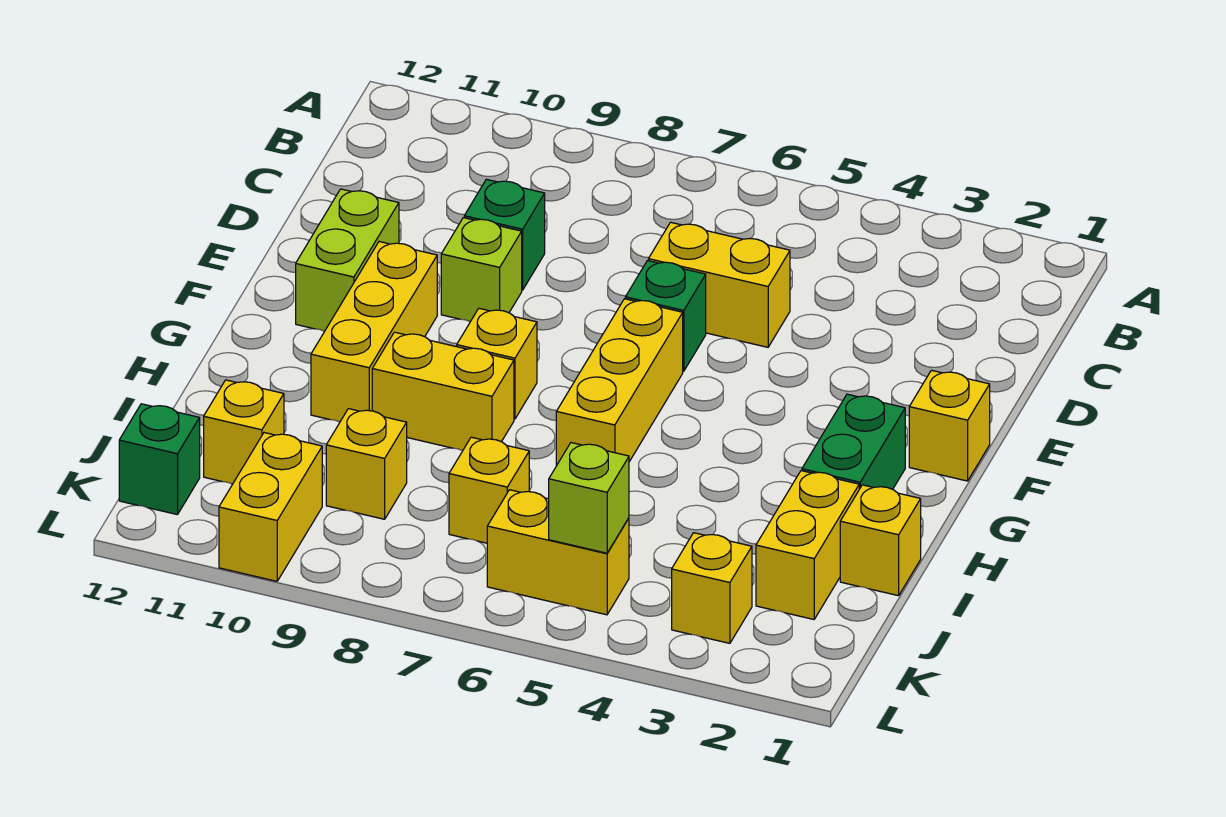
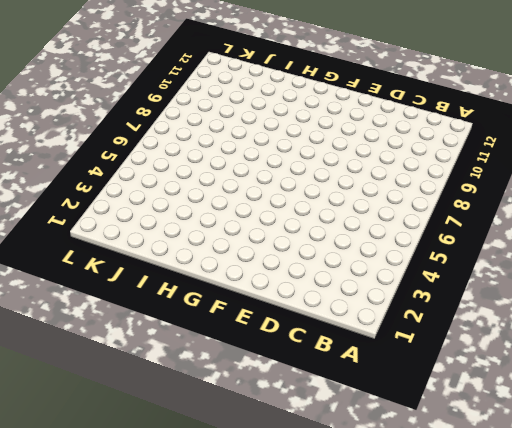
none -> yellow brick D5:D6 level 1
none -> green brick D9 level 1
none -> green brick E6 level 1

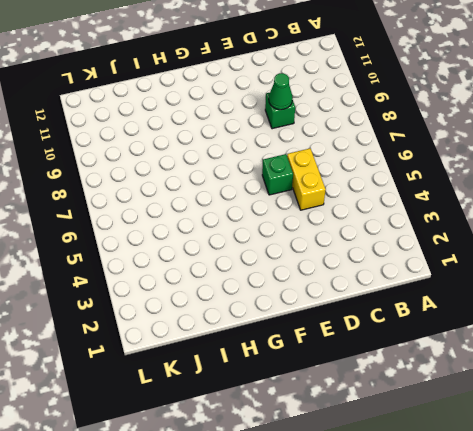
green cone D9 level 2 -> none
none -> lime brick E9 level 1
none -> lime brick E11:F11 level 1
none -> yellow brick F1 level 1

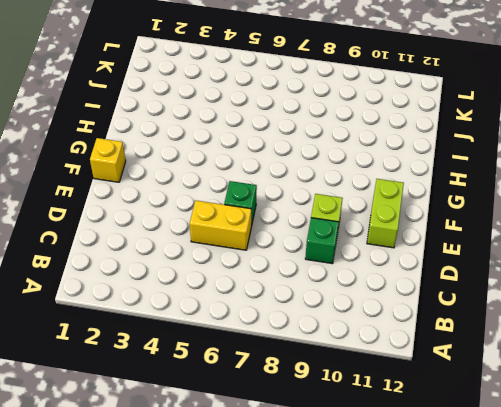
none -> yellow brick F6:H6 level 1
none -> yellow brick F10:H10 level 1
none -> green brick G2:H2 level 1

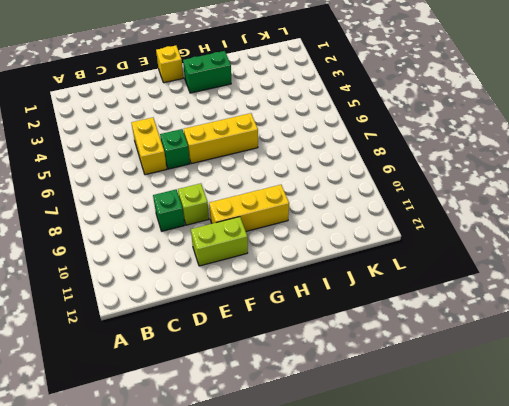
none -> yellow brick G8 level 1
none -> yellow brick H8:H9 level 1
none -> yellow brick I1 level 1

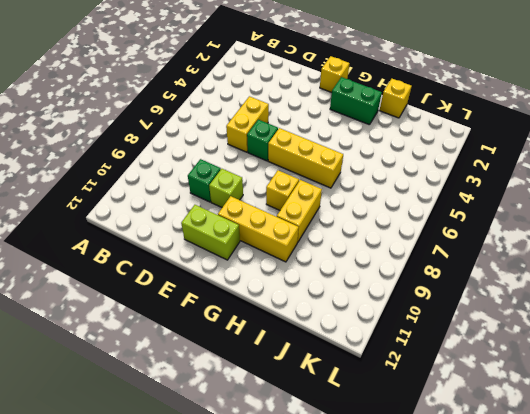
none -> yellow brick I2:J2 level 1
none -> yellow brick J7 level 1
none -> yellow brick J9 level 1

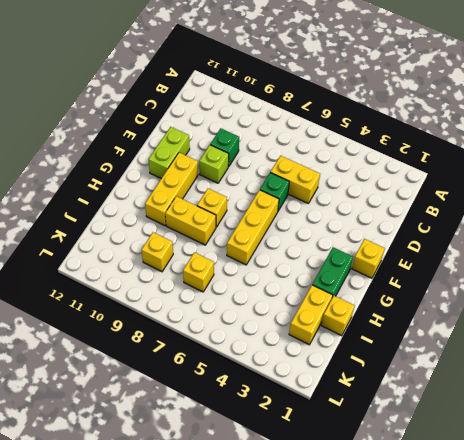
none -> yellow brick J11 level 1
none -> yellow brick K3 level 1
none -> yellow brick K5:K6 level 1

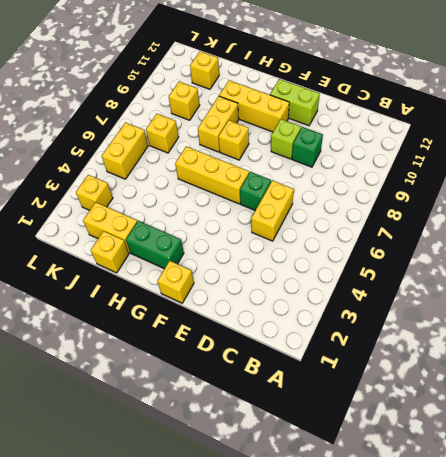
none -> yellow brick K10:L10 level 1
none -> green brick K12 level 1
none -> lime brick K5 level 2

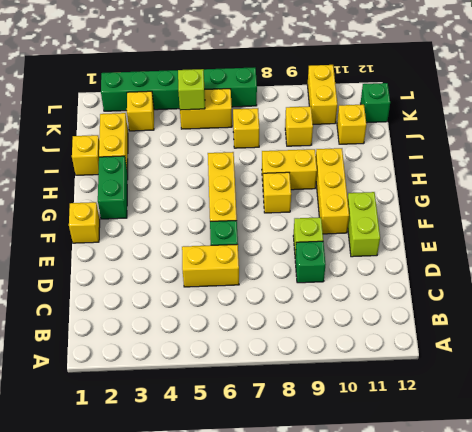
green brick L2:L7 level 1 -> none

